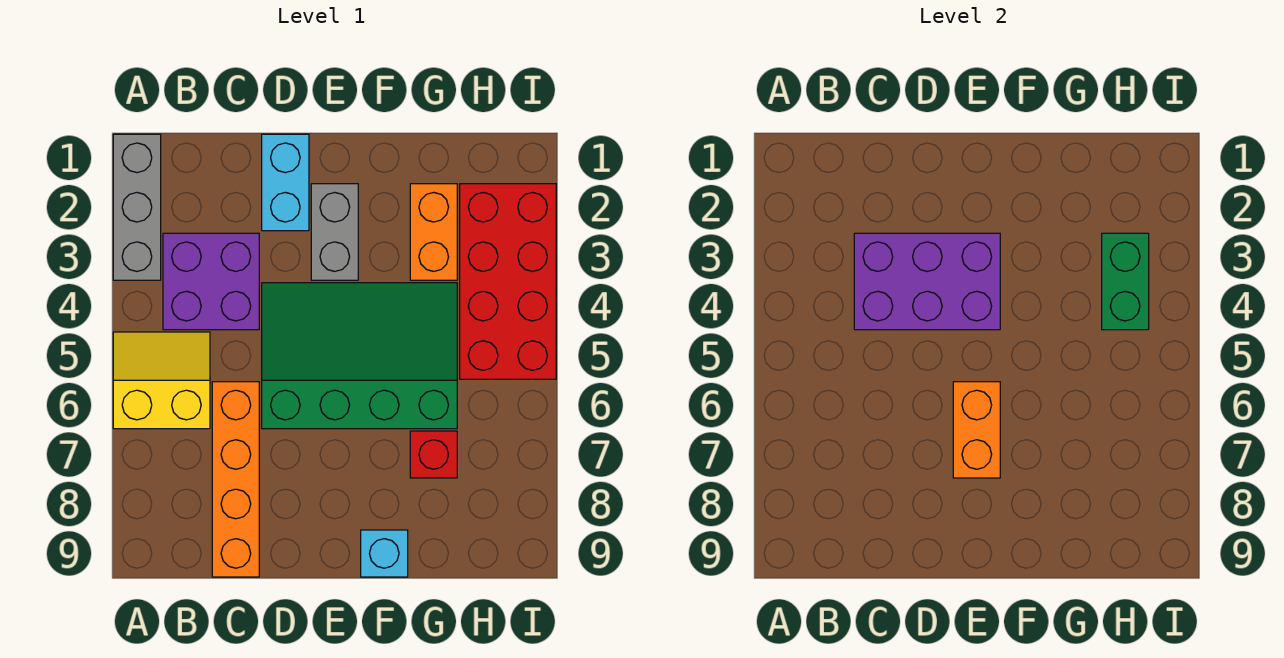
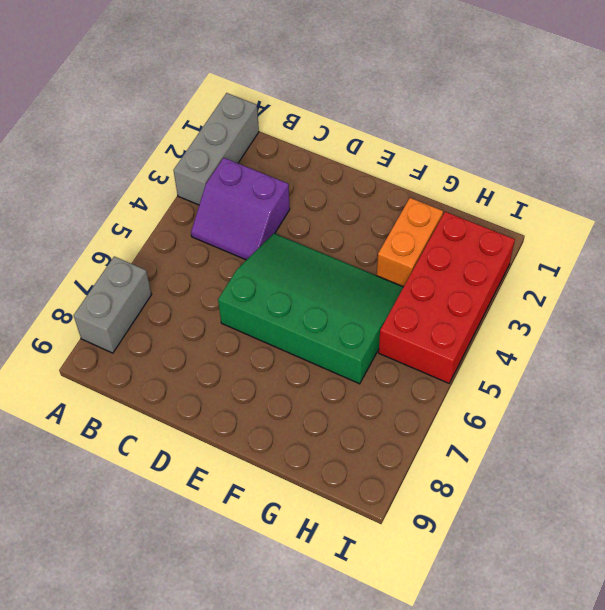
grey brick A7:A8 level 1 -> grey brick E2:E3 level 1
purple slope B3:C4 level 1 top 3 -> purple brick B3:C4 level 1
none -> yellow slope A5:B6 level 1 top 6
none -> orange brick C6:C9 level 1
none -> cyan brick D1:D2 level 1

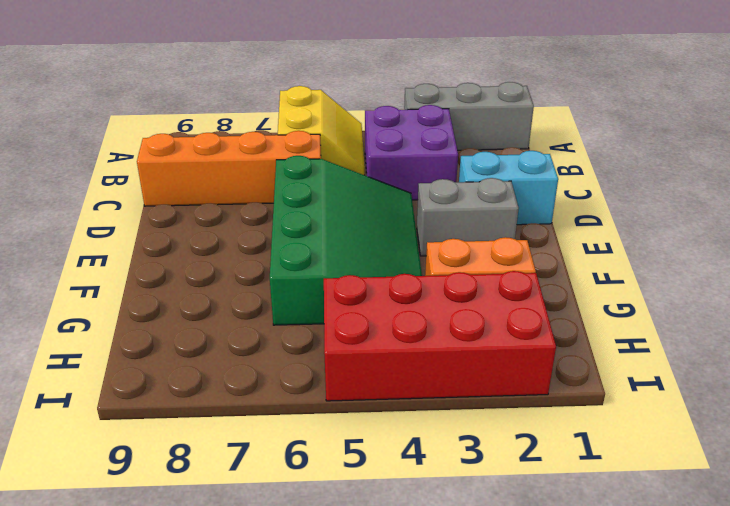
none -> cyan brick F9 level 1
none -> red brick G7 level 1
none -> purple brick C3:E4 level 2

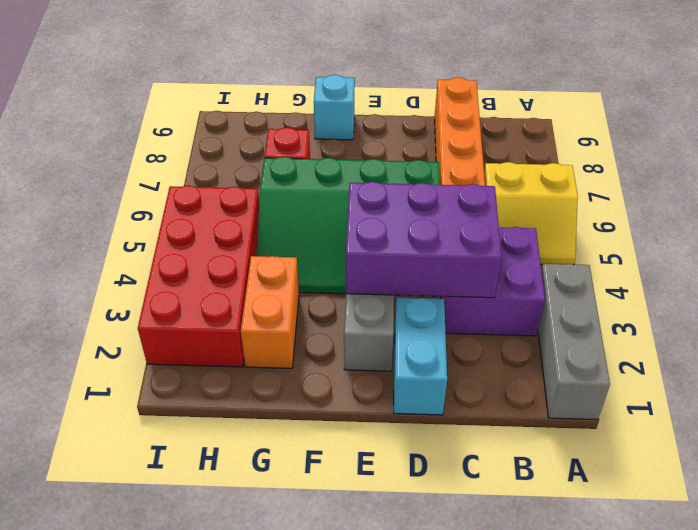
none -> orange brick E6:E7 level 2
none -> green brick H3:H4 level 2

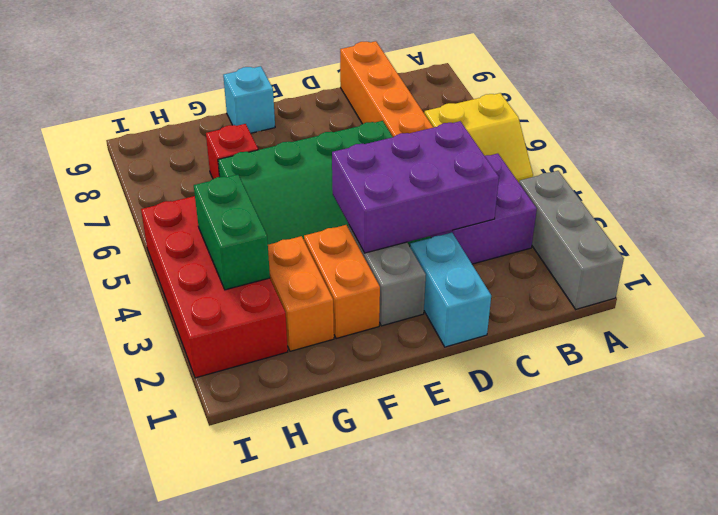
orange brick F2:F3 level 1 -> orange brick E6:E7 level 2

